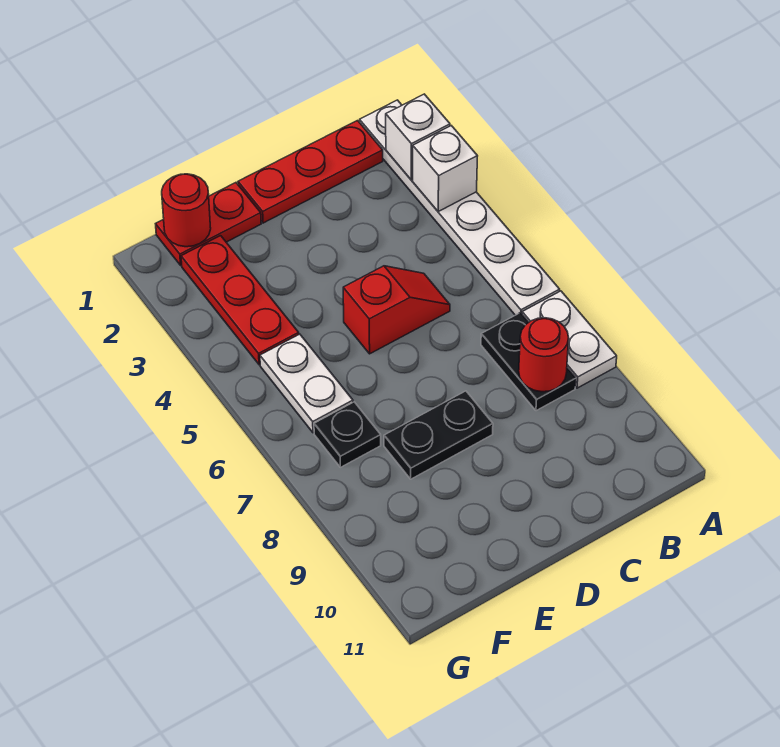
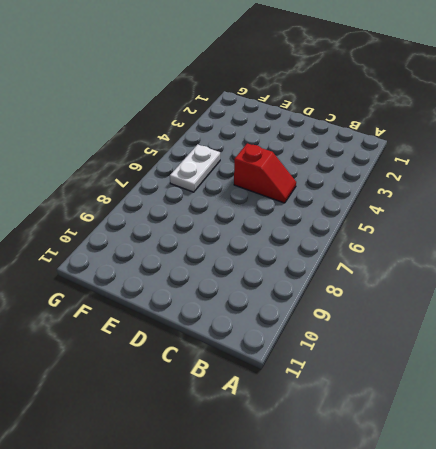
none -> white plate A1:A6 level 1
none -> white plate A7:A8 level 1
none -> red plate B1:D1 level 1

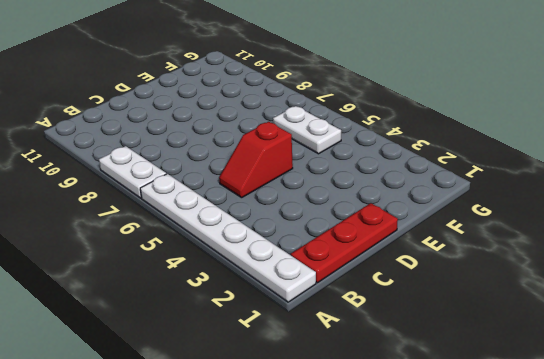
none -> black plate B7:B8 level 1
none -> black plate D8:E8 level 1
none -> red plate E1:F1 level 1

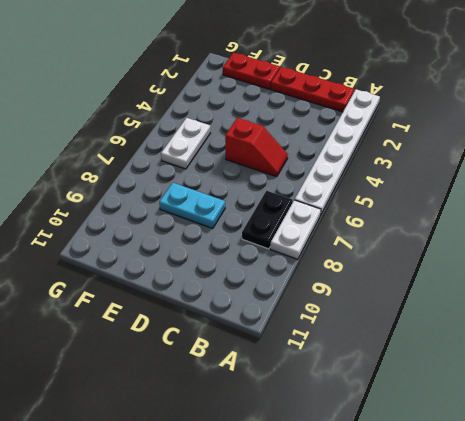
cyan plate D8:E8 level 1 -> black plate D8:E8 level 1
none -> red plate F2:F4 level 1
none -> black plate F7 level 1
none -> white brick A2 level 2

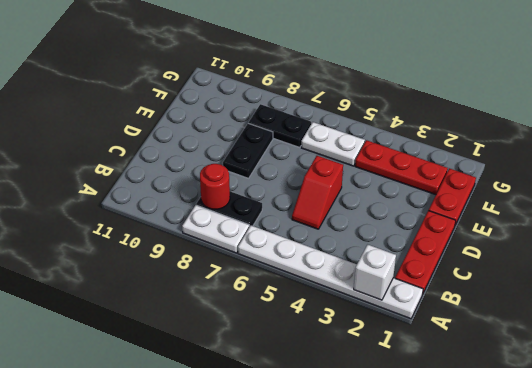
black plate F7:F8 level 1 -> black plate F7 level 1
none -> white brick A3 level 2
none -> red round brick F1 level 2

